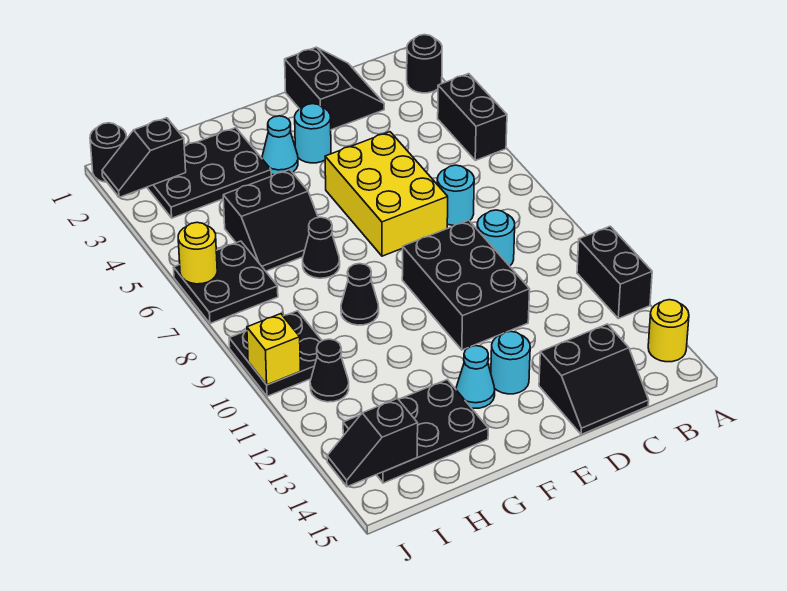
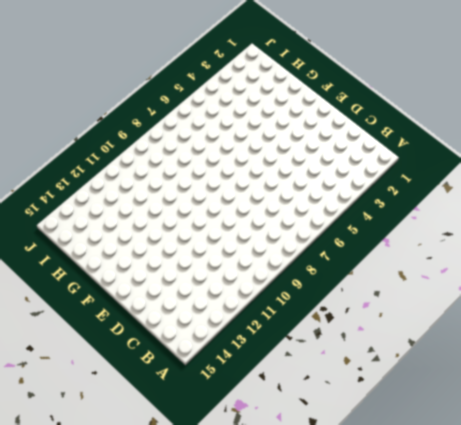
none -> black round brick A2 level 1
none -> black brick A4:A5 level 1
none -> black brick A11:A12 level 1

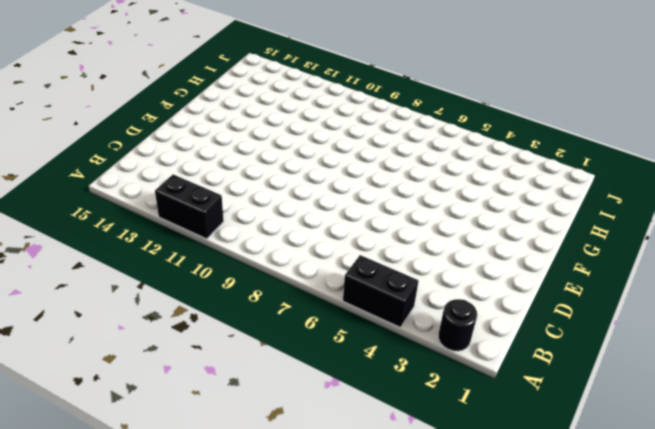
none -> yellow round brick A14 level 1
none -> black slope C1:D2 level 1 top D
none -> cyan round brick C7 level 1

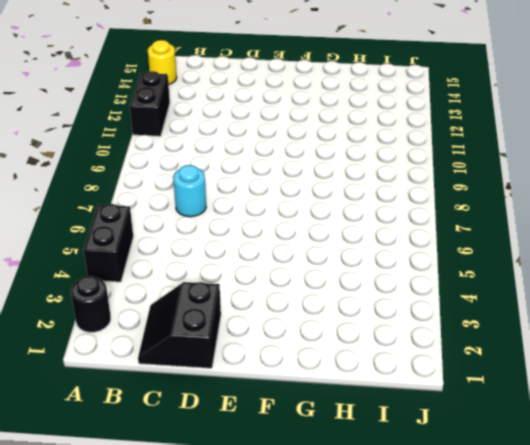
none -> cyan round brick C9 level 1
none -> black slope C14:D15 level 1 top 14
none -> yellow brick D5:E7 level 1

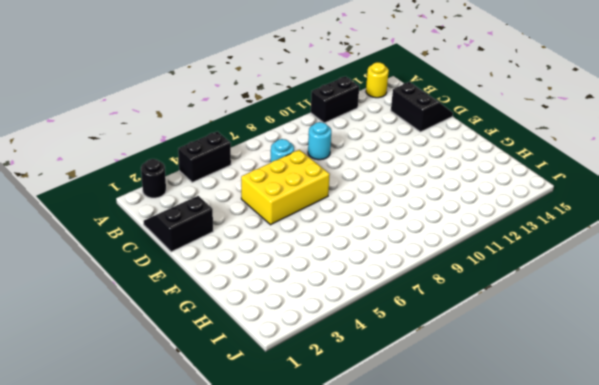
none -> black brick D9:E11 level 1
none -> cyan round brick E3 level 1
none -> cyan round brick E13 level 1

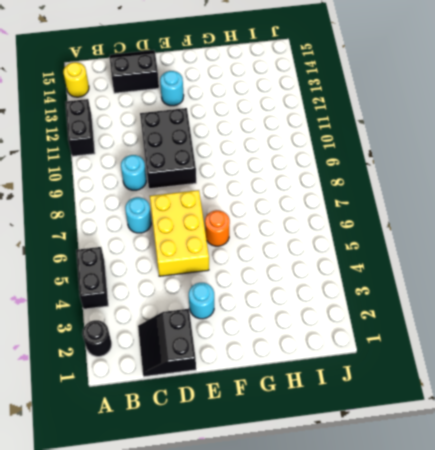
orange round brick F6 level 1 -> none
none -> cyan cone F3 level 1
none -> cyan cone F13 level 1
none -> black plate G2:I3 level 1

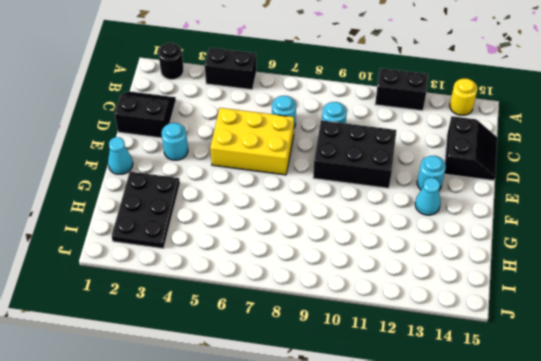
cyan cone F1 level 1 -> cyan cone F3 level 1
none -> black slope G5:H6 level 1 top 5
none -> black cone G7 level 1
none -> black cone G9 level 1

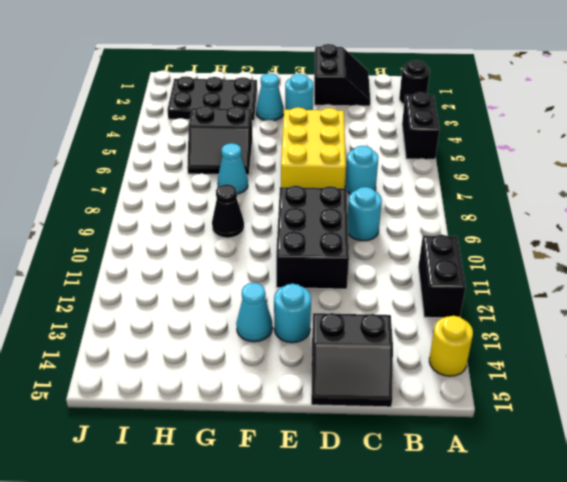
cyan cone G7 level 1 -> black cone G7 level 1
none -> black plate G13:I14 level 1
none -> black plate I6:J7 level 1
none -> black plate I9:J10 level 1

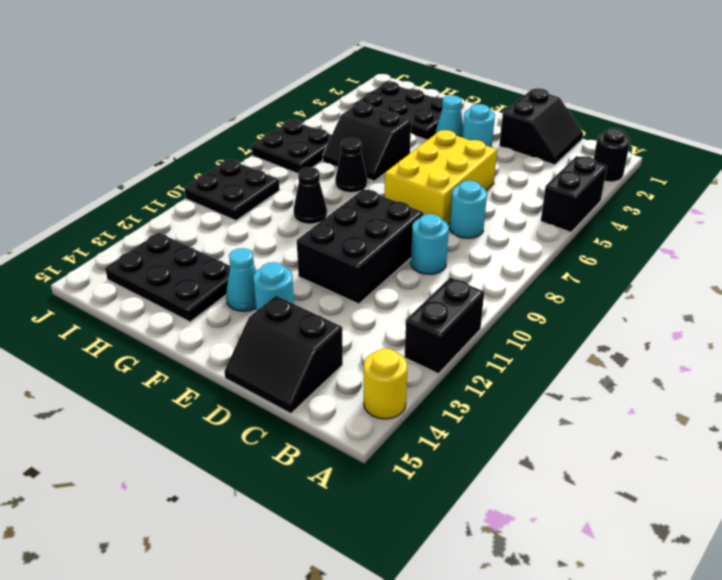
none -> black cone I11 level 1
none -> black round brick J1 level 1
none -> black slope I2:J2 level 2 top I

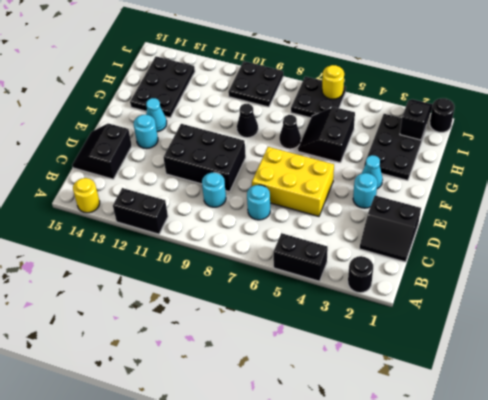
none -> black cone I11 level 1
none -> black slope I14:J14 level 2 top I
none -> yellow brick J10 level 2

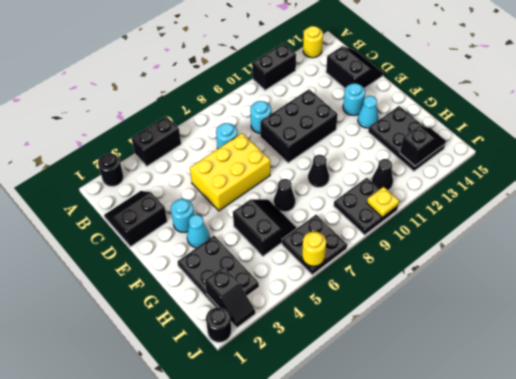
black slope I13:I14 level 2 top 13 -> black slope I14:J14 level 2 top I
yellow plate J10 level 2 -> yellow brick J10 level 2

